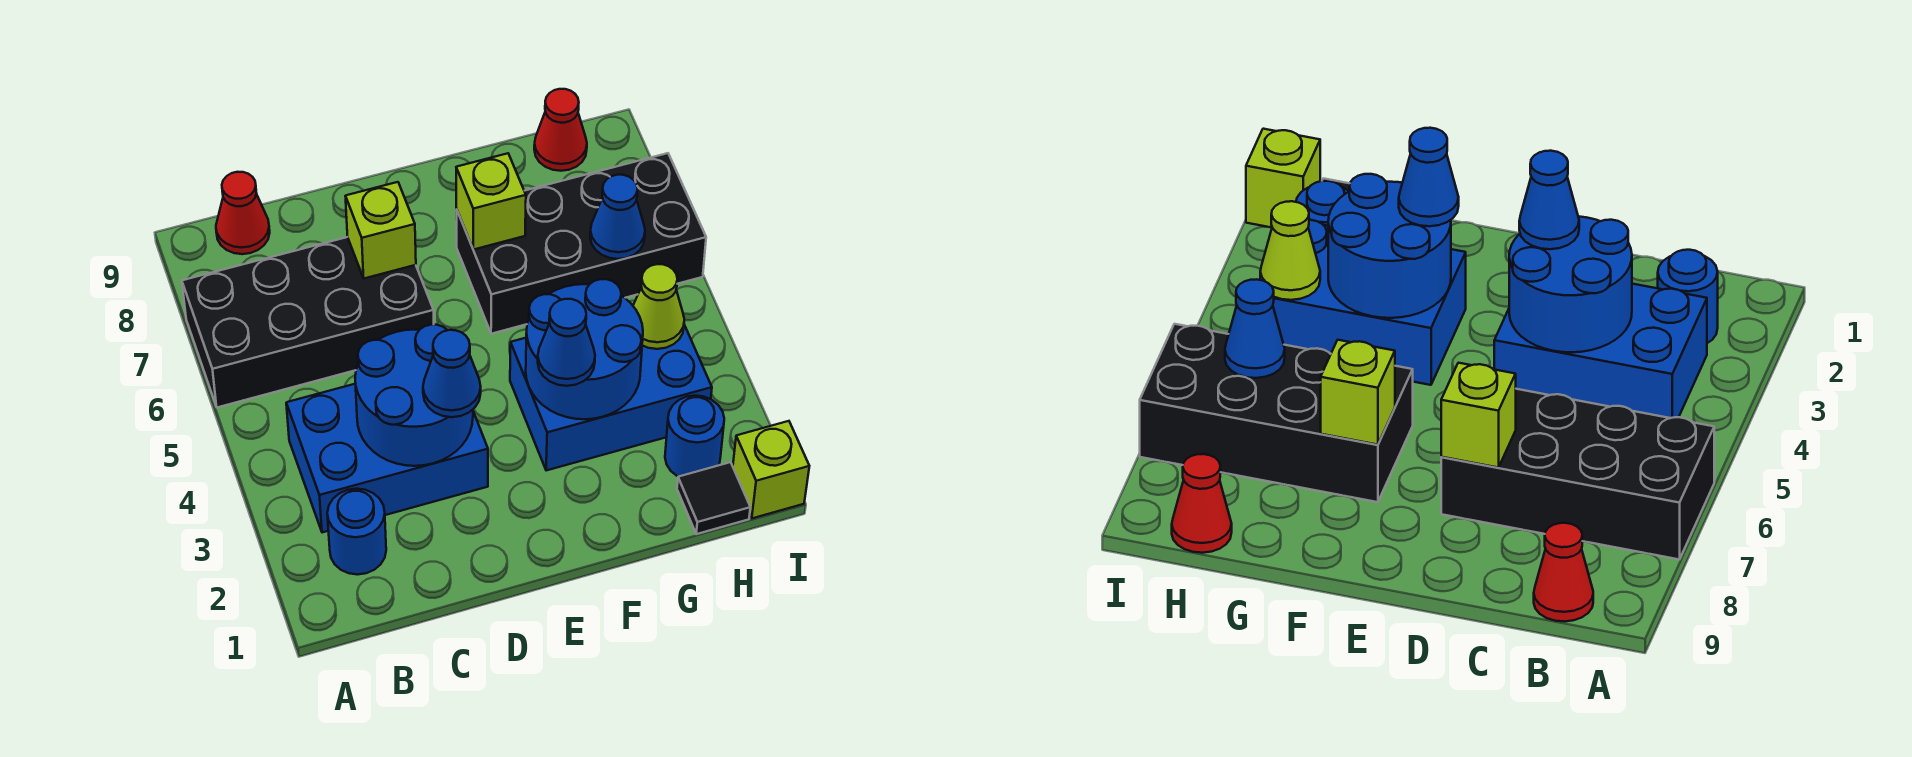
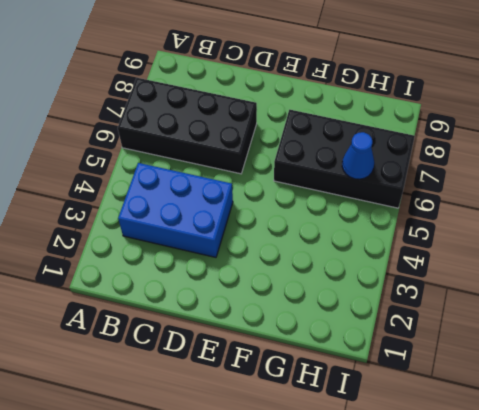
none -> blue round brick B2 level 1
none -> red cone B9 level 1
none -> blue brick F3:H4 level 1

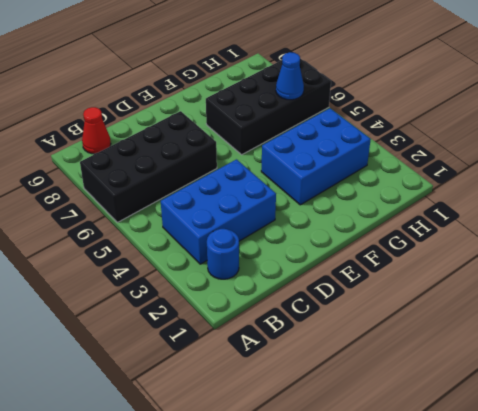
none -> black tile H1 level 1
none -> blue round brick H2 level 1
none -> red cone H9 level 1

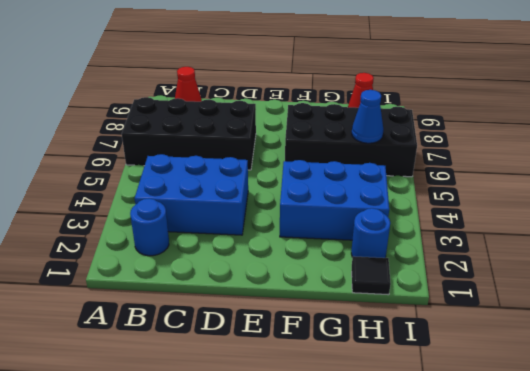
none -> lime brick I1 level 1
none -> blue round brick C3:D4 level 2
none -> lime brick D7 level 2

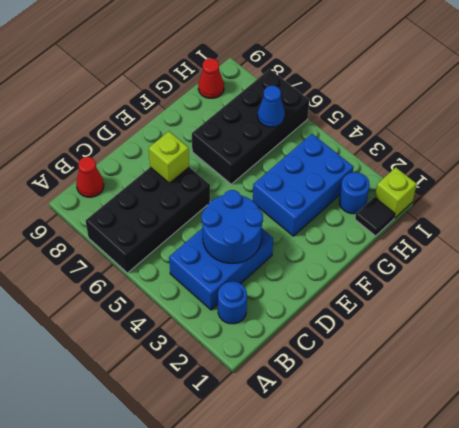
none -> blue round brick F3:G4 level 2
none -> lime brick F7 level 2
none -> lime cone H4 level 2

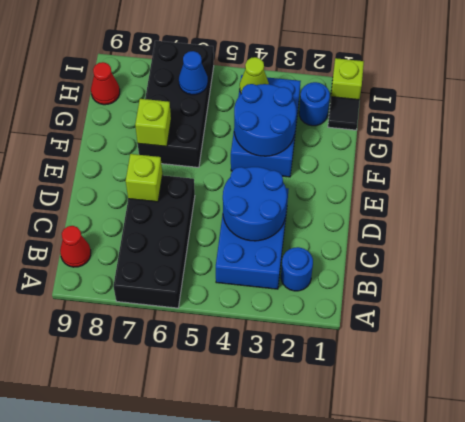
none -> blue cone D3 level 3
none -> blue cone F3 level 3

